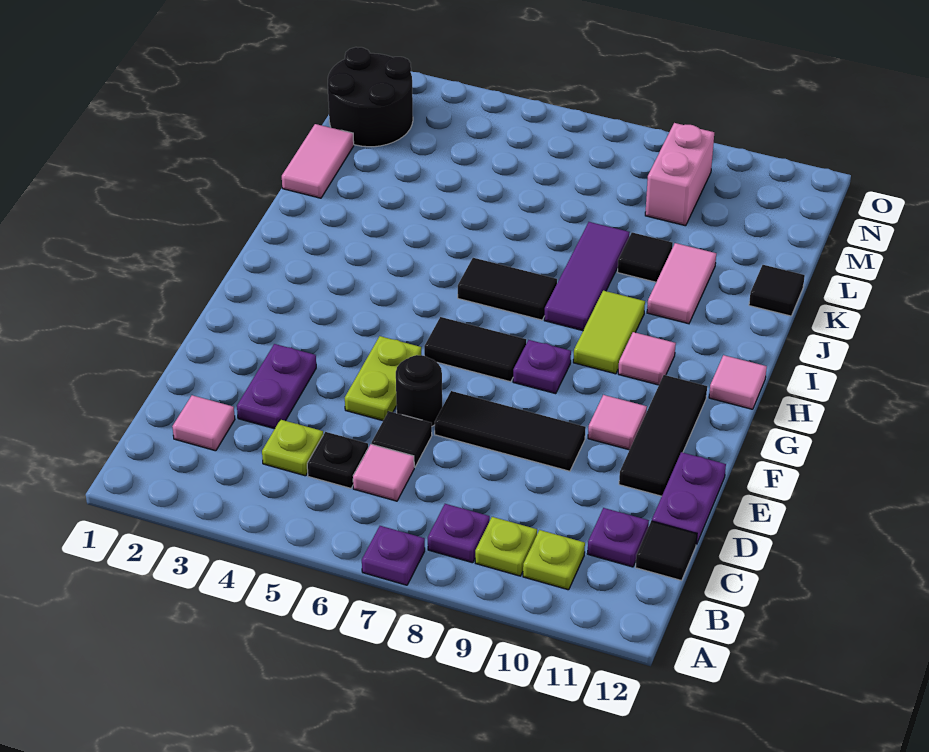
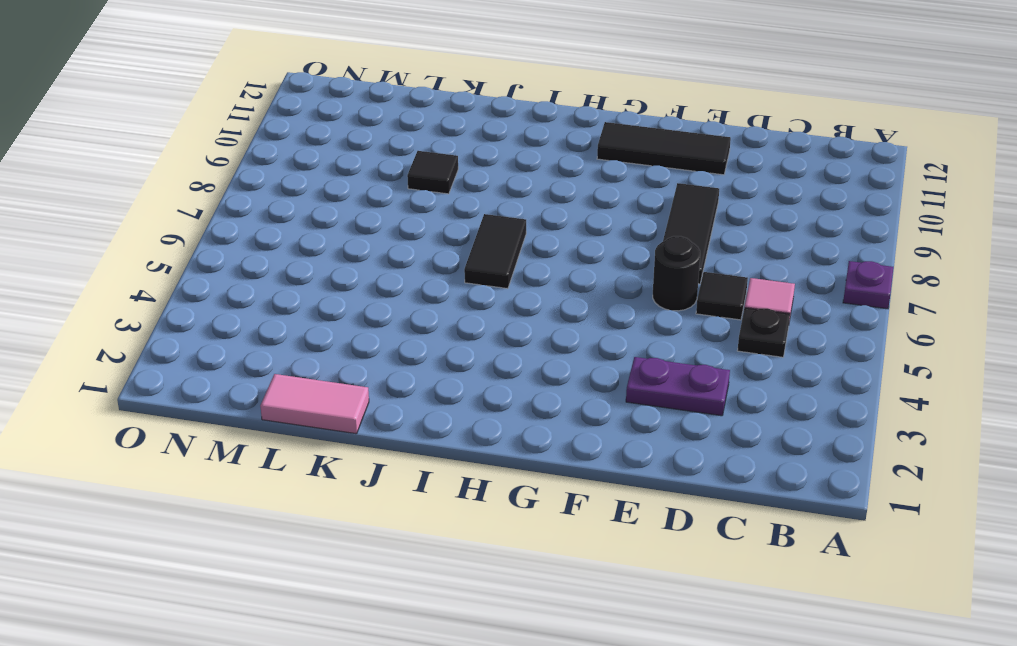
none -> purple plate B8 level 1
none -> lime plate B9 level 1
none -> lime plate B10 level 1
none -> pink tile C2 level 1

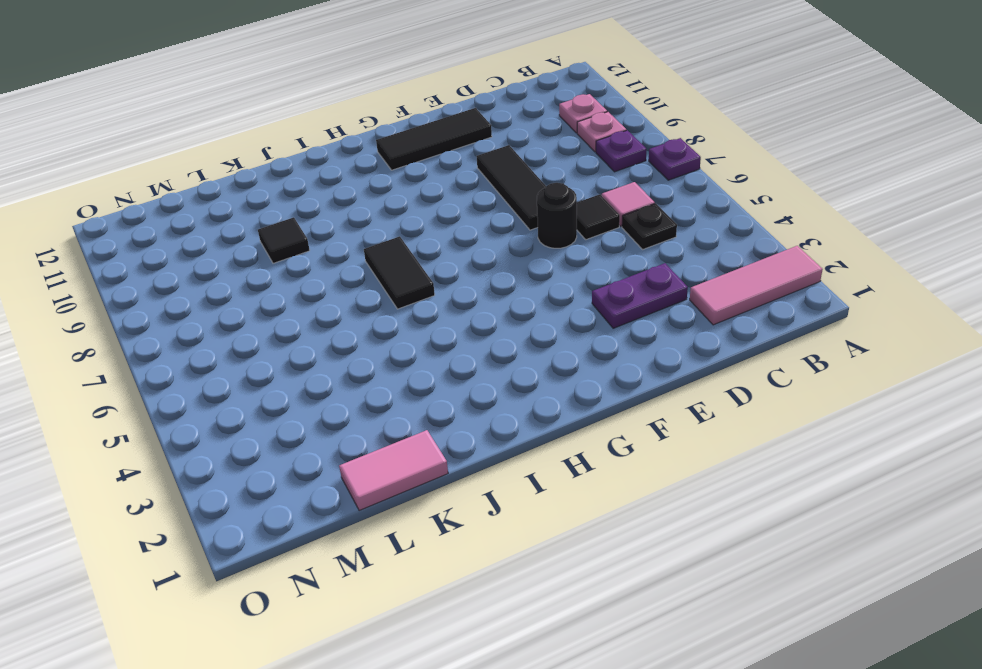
pink tile A2:C2 level 1 -> pink tile C2 level 1
pink plate B9 level 1 -> lime plate B9 level 1
pink plate B10 level 1 -> lime plate B10 level 1
none -> lime plate C4 level 1
none -> purple plate C11 level 1
none -> black tile C12 level 1
none -> purple plate D12:E12 level 1

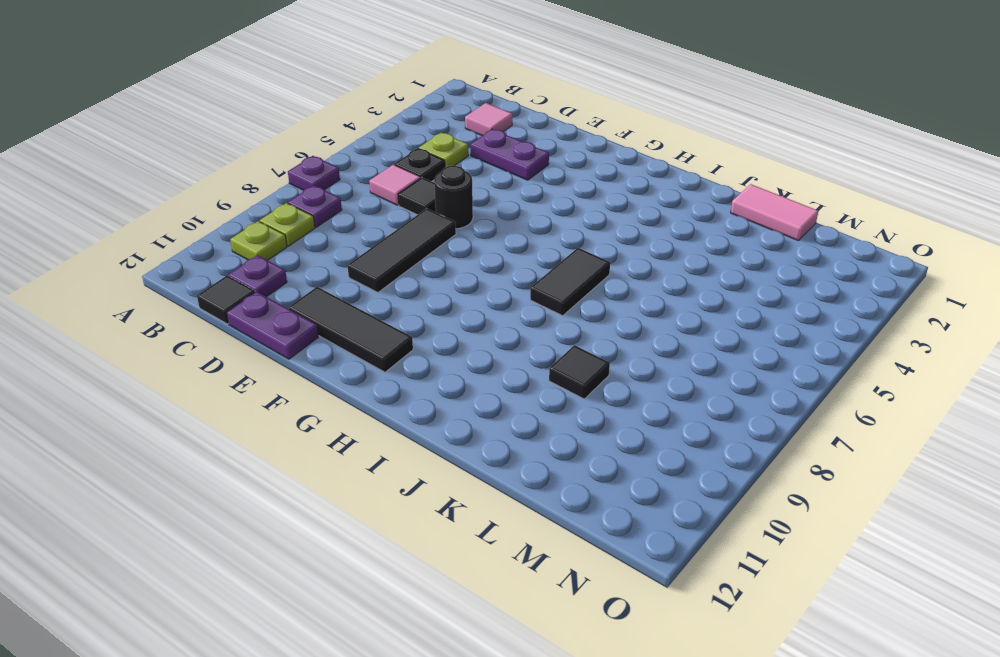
none -> lime plate E5:F5 level 1
none -> pink tile F10 level 1
none -> black tile G6:G7 level 1
none -> purple plate G8 level 1

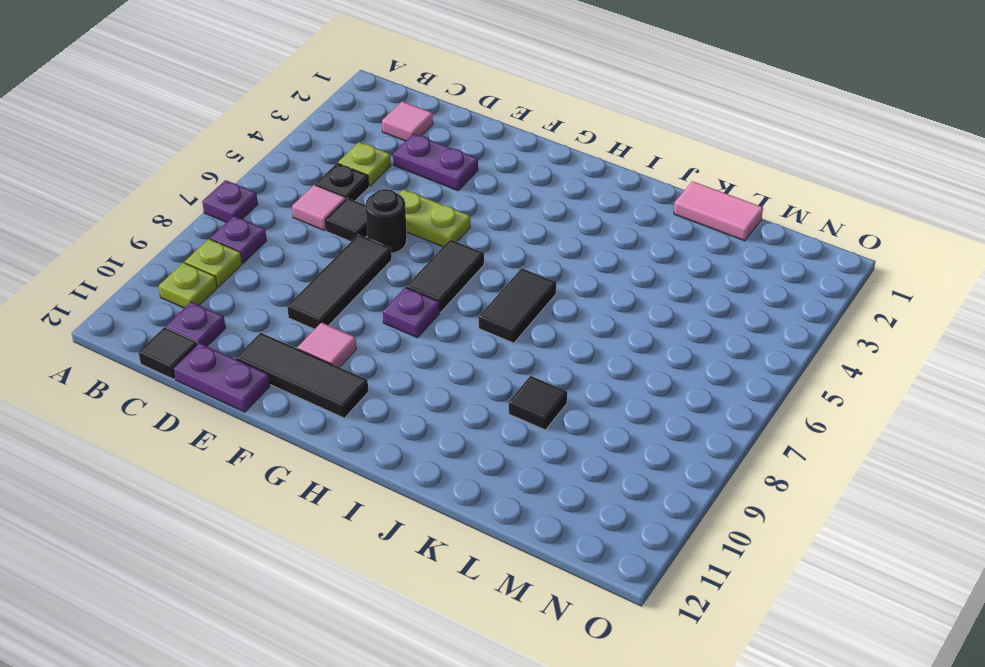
none -> lime tile H9:I9 level 1
none -> pink tile H10 level 1
none -> pink tile H12 level 1
none -> purple tile I8:K8 level 1

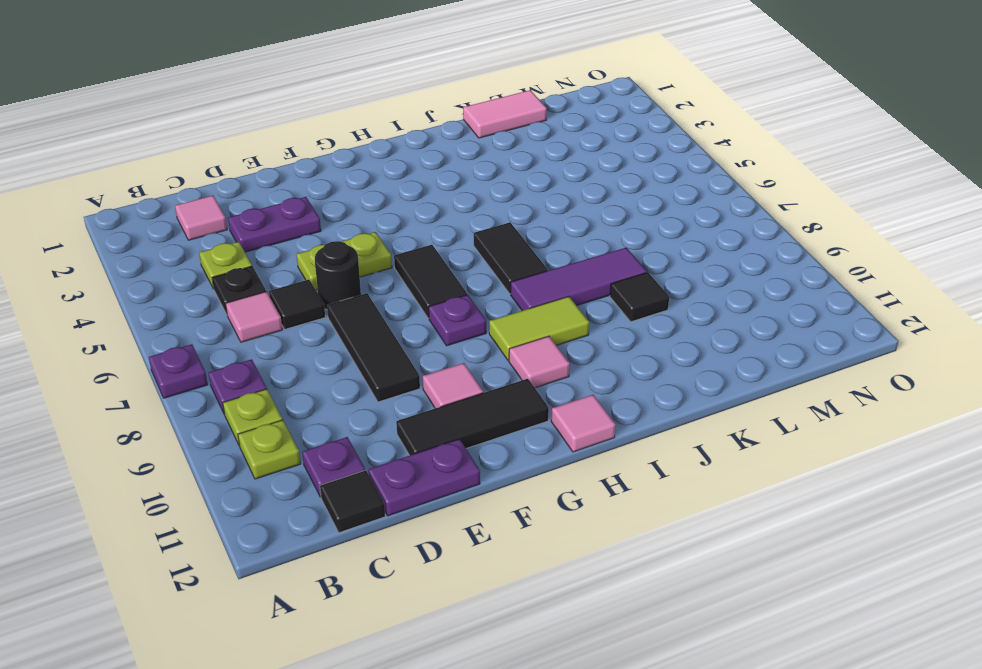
none -> pink tile J10:K10 level 1
none -> black tile K12 level 1
none -> black round brick M1:N2 level 1
none -> pink brick M9:N9 level 1

